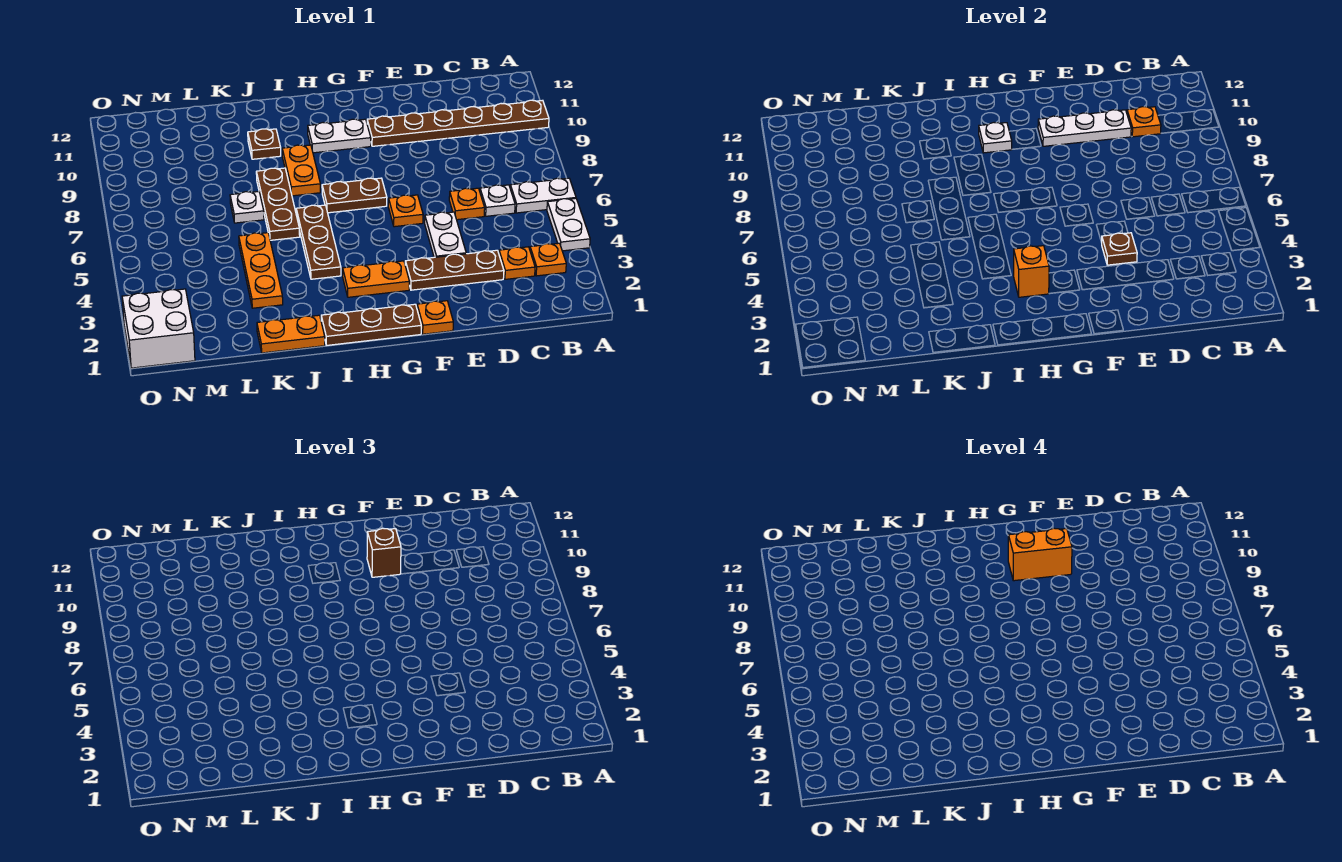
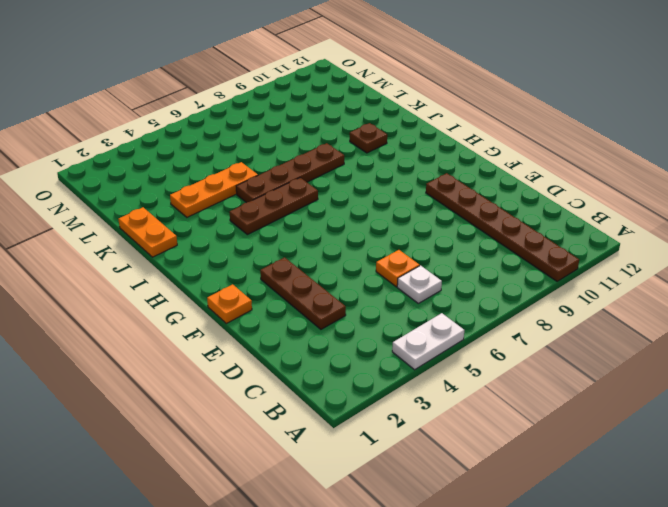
brown plate J5:J8 level 1 -> brown plate J6:J8 level 1
none -> white plate A6:B6 level 1
none -> orange plate B3 level 1
none -> orange plate C3 level 1
none -> white plate E4:E5 level 1

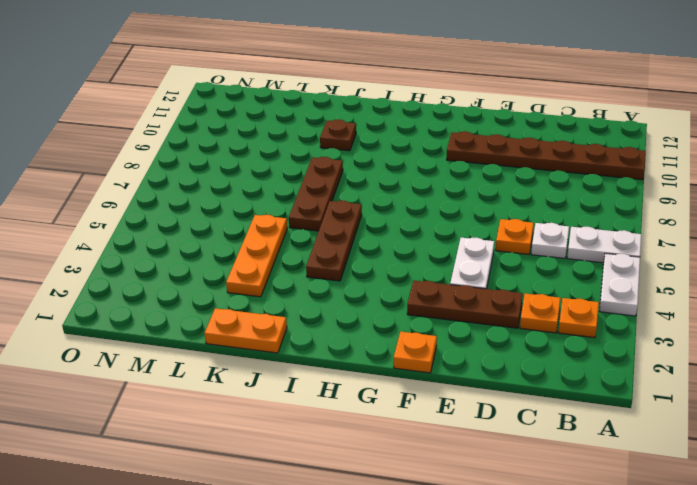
none -> orange plate F6 level 1
none -> brown plate G1:I1 level 1
none -> orange plate G3:H3 level 1
none -> brown plate G7:H7 level 1

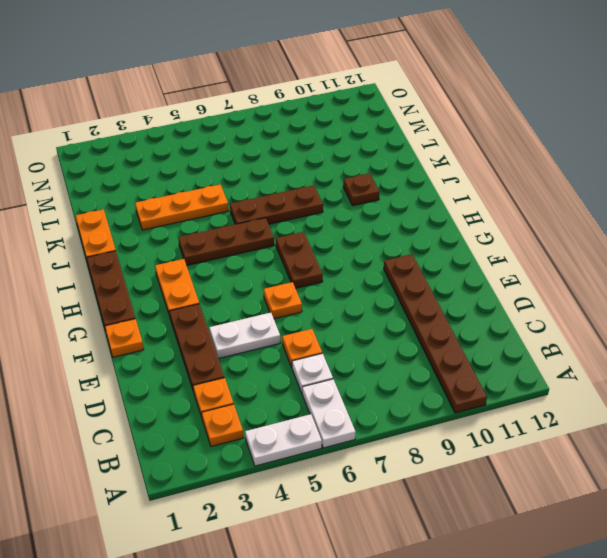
none -> white plate G10:H10 level 1
none -> orange plate I8:I9 level 1
none -> white plate K7 level 1
none -> white brick N1:O2 level 1

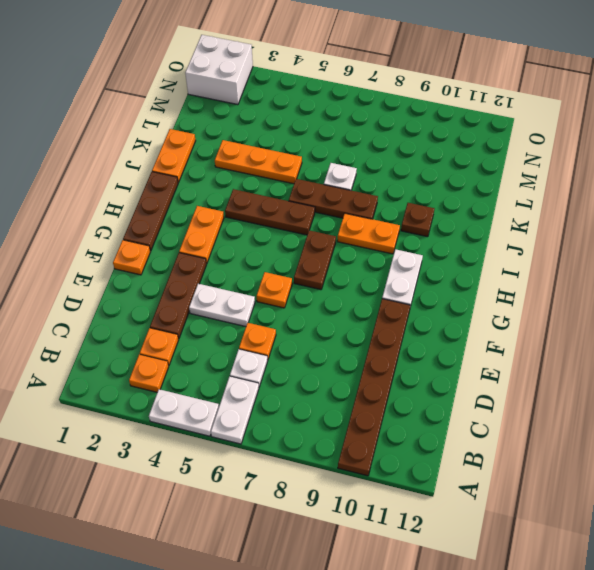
none -> orange plate C10 level 2
none -> white plate D10:F10 level 2
none -> brown plate E4 level 2
none -> orange brick H3 level 2

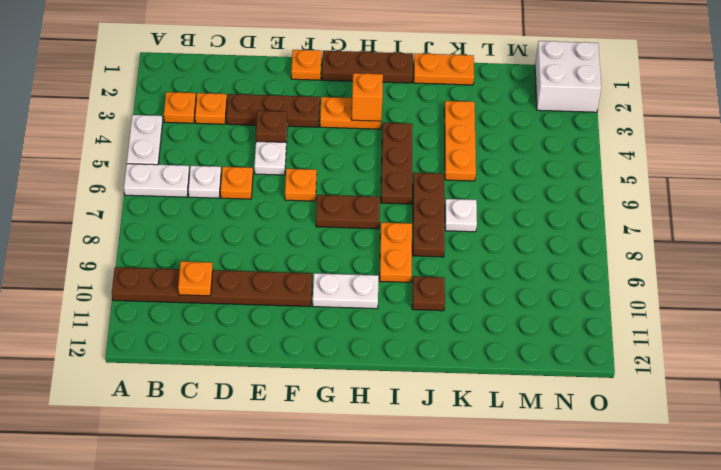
none -> white plate D10:F10 level 2
none -> white plate H10 level 2
none -> brown brick F10 level 3
none -> orange brick F10:G10 level 4

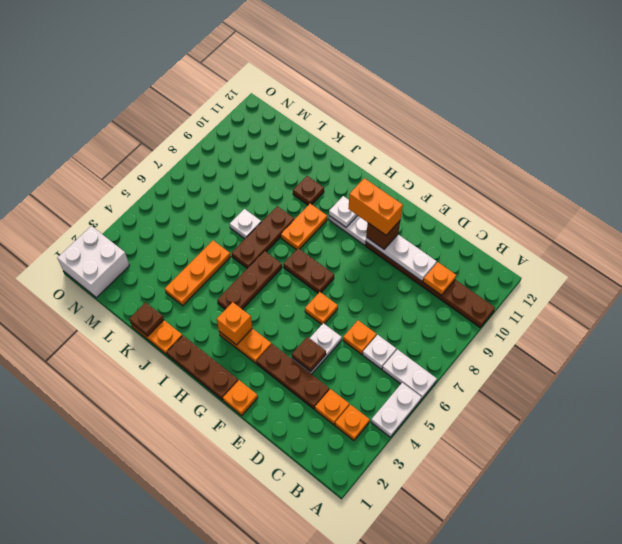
brown plate K1 level 2 -> none

